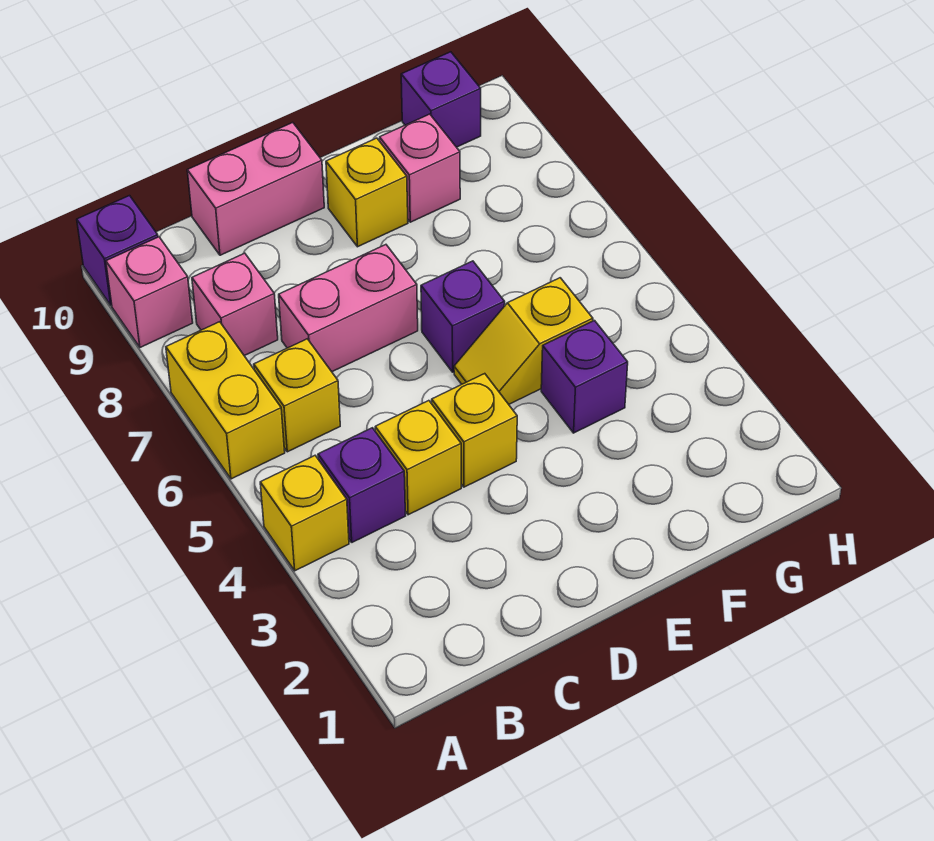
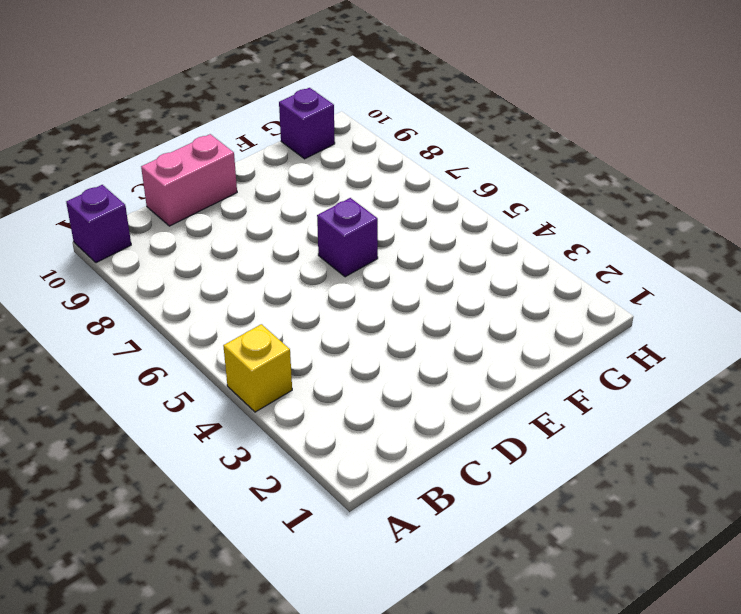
none -> yellow brick A6:A7 level 1
none -> pink brick A9 level 1
none -> purple brick B4 level 1

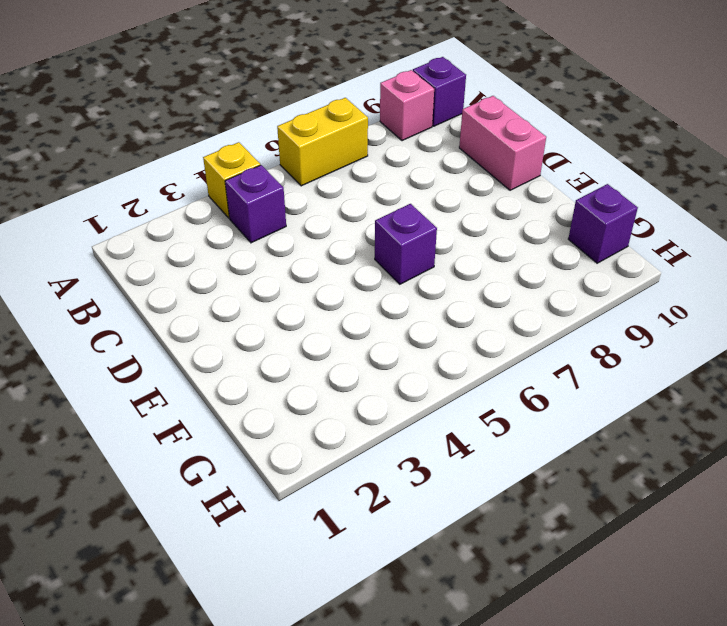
none -> yellow brick B6 level 1
none -> pink brick B8 level 1
none -> yellow brick C4 level 1

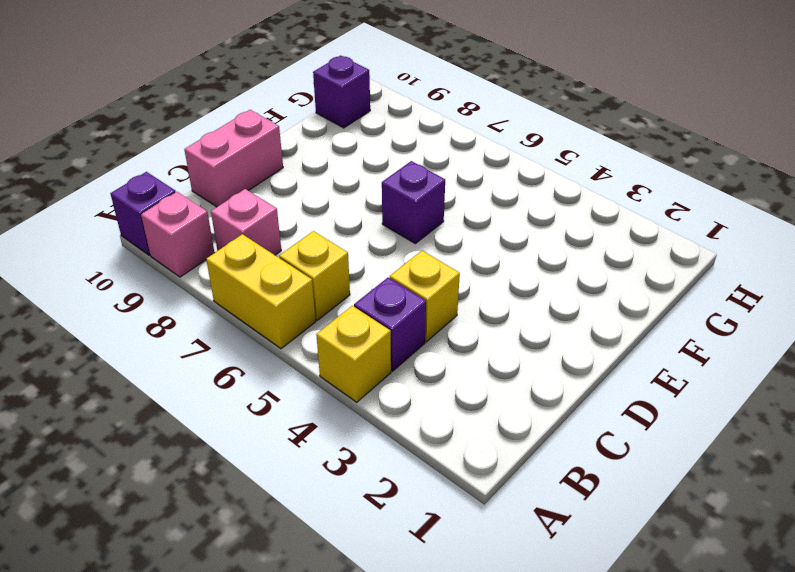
none -> pink brick C7:D7 level 1
none -> yellow brick D4 level 1
none -> yellow slope E5:F5 level 1 top F

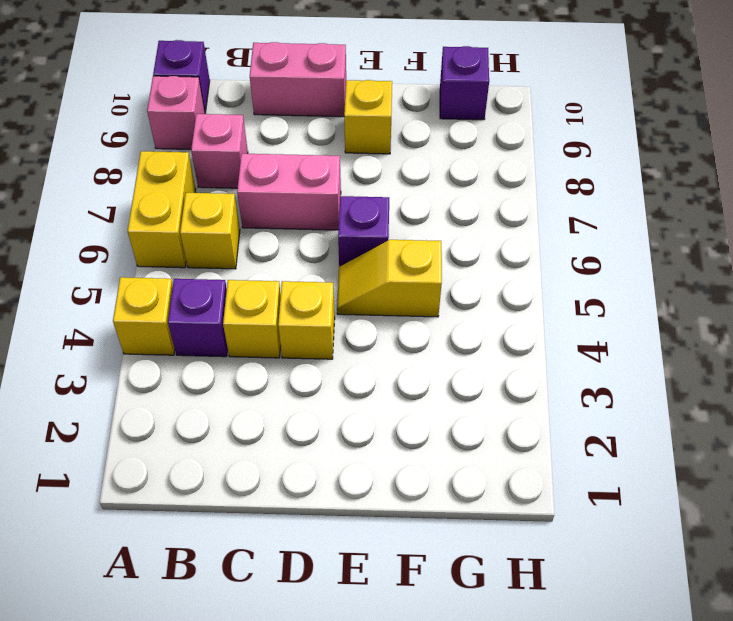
none -> purple brick F4 level 1
none -> pink brick F9 level 1

